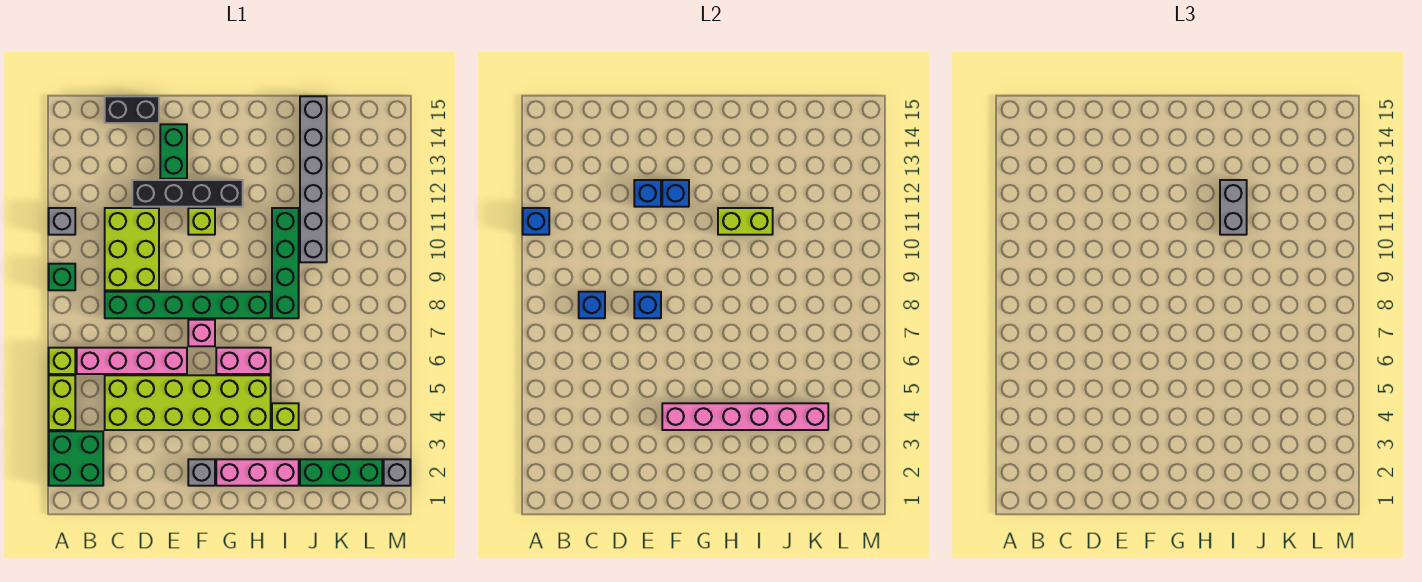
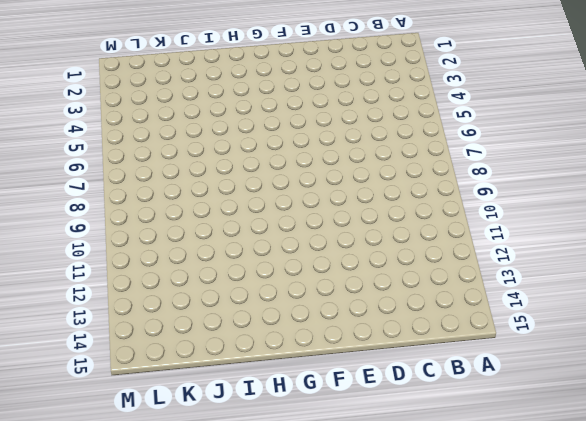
none -> green brick A2:B3 level 1
none -> lime brick A4:A5 level 1
none -> lime brick A6 level 1
none -> green brick A9 level 1

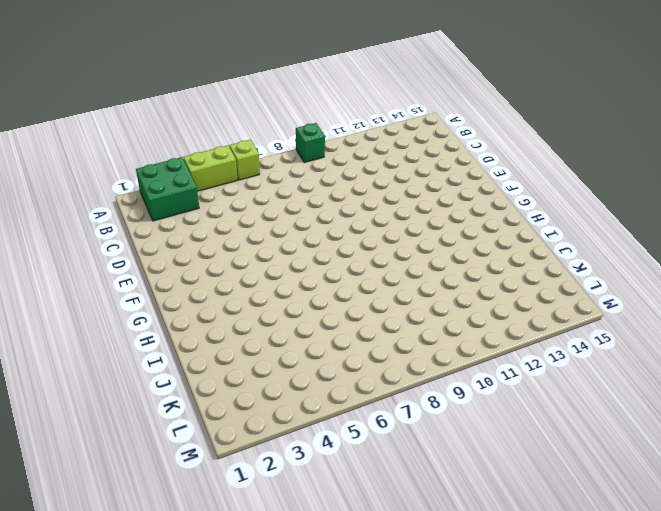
none -> grey brick A11 level 1
none -> pink brick B6:E6 level 1
none -> lime brick C4:H5 level 1
none -> green brick C8:H8 level 1

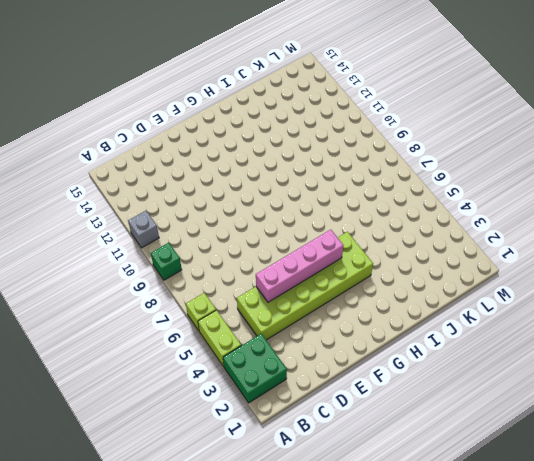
pink brick D5:G5 level 2 -> pink brick B6:E6 level 1
none -> green brick C8:H8 level 1
none -> lime brick C9:D11 level 1
none -> black brick C15:D15 level 1
none -> black brick D12:G12 level 1

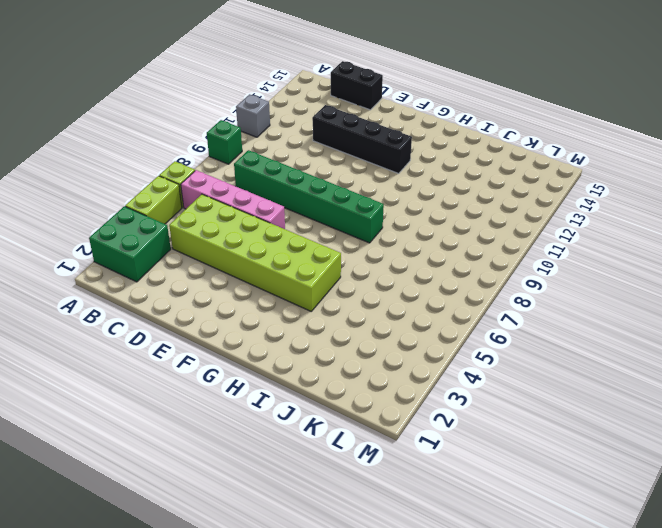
none -> lime brick C9:D11 level 1
none -> green brick E13:E14 level 1
none -> grey brick F2 level 1
none -> pink brick F7 level 1

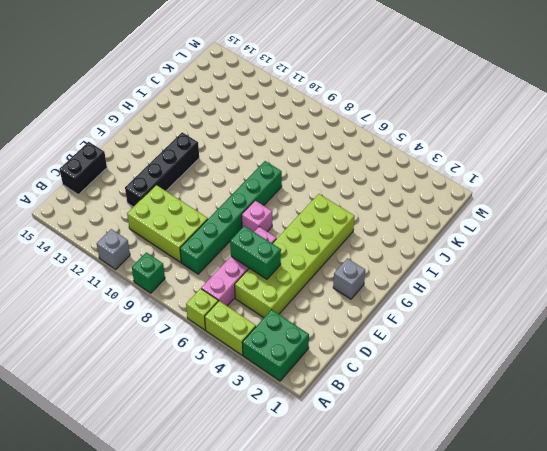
green brick D5:D6 level 2 -> green brick E13:E14 level 1
none -> lime brick F11 level 1
none -> pink brick G2:I2 level 1
none -> pink brick G6:H6 level 1
none -> lime brick I4 level 1

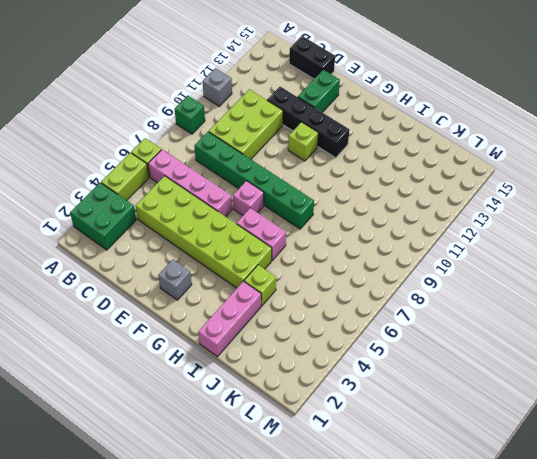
pink brick I1:I3 level 1 -> pink brick G2:I2 level 1
none -> green brick I8:I11 level 1
none -> green brick J2:L2 level 1
none -> grey brick J10:J15 level 1
none -> grey brick M2 level 1

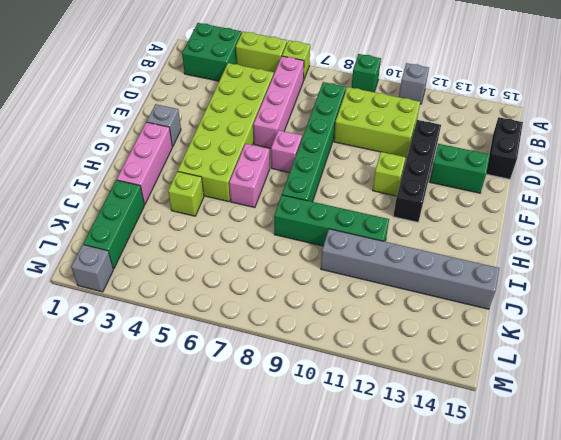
none -> blue brick A11 level 2
none -> blue brick C8 level 2
none -> blue brick E8 level 2
none -> blue brick E12 level 2

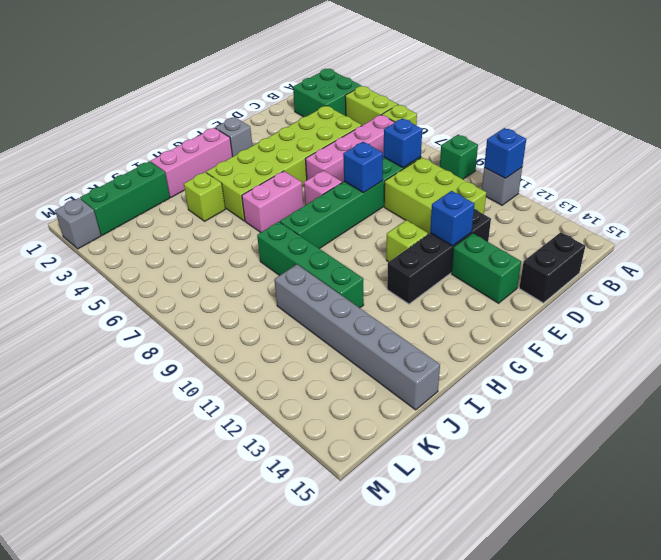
none -> pink brick F4:K4 level 2
none -> blue brick F12 level 2
none -> lime brick H11:I11 level 2
none -> grey brick I11:I12 level 3

